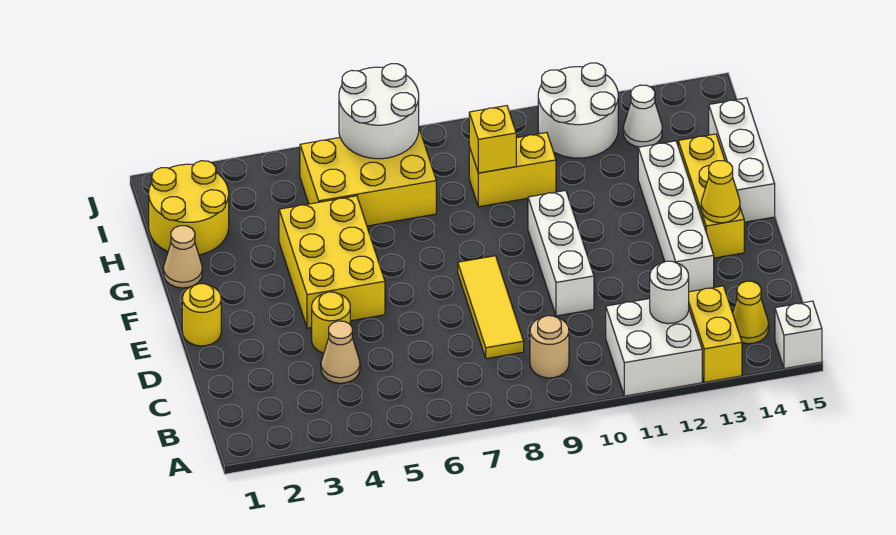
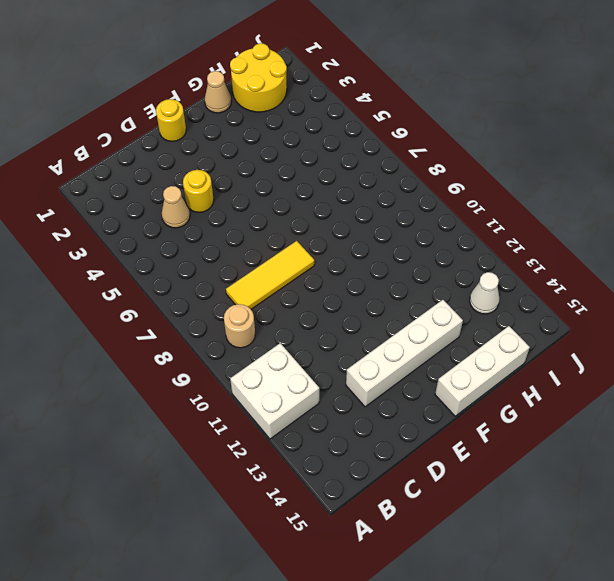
none -> yellow brick A13:B13 level 1
none -> white brick A15 level 1
none -> yellow cone B14 level 1

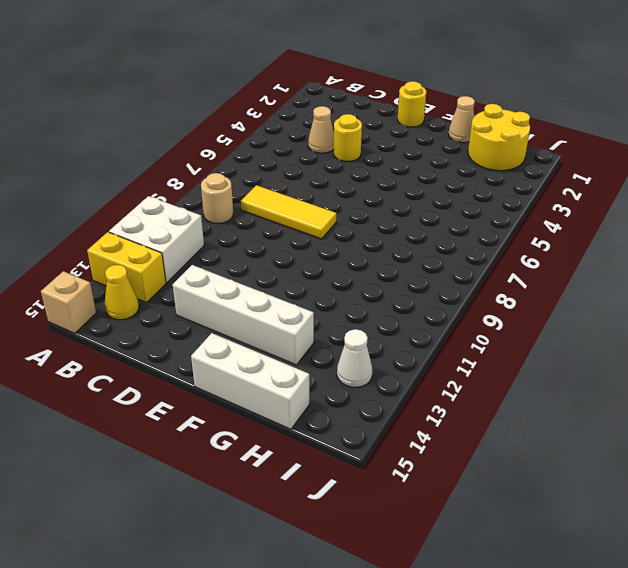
tan brick A15 level 1 -> white brick A15 level 1
none -> white brick D10:F10 level 1
none -> yellow brick E4:G5 level 1
none -> yellow brick E14:G14 level 1

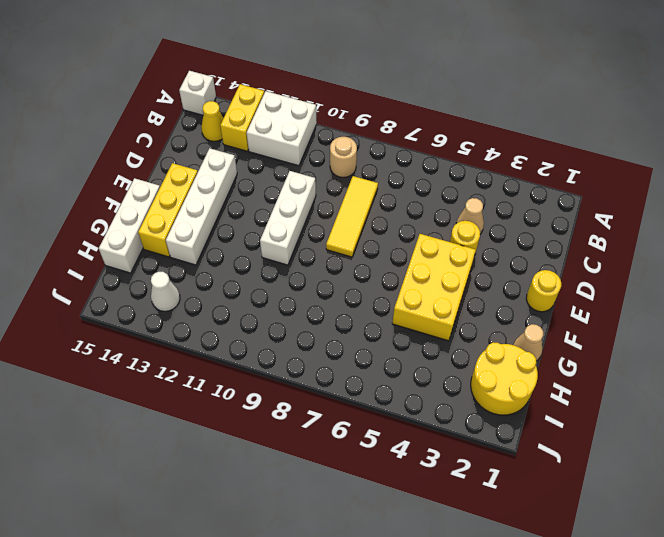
none -> yellow brick H5:I7 level 1
none -> yellow brick H9:H10 level 1
none -> white round brick I11:J12 level 1

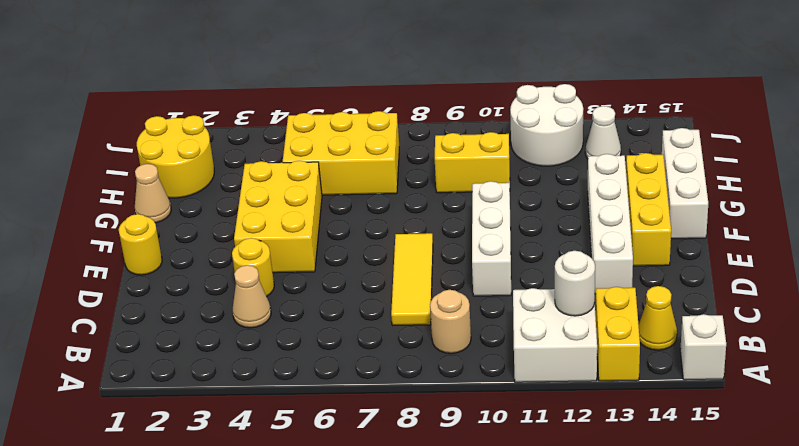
none -> yellow cone E14 level 2
none -> yellow brick H9 level 2
none -> white round brick I6:J7 level 2

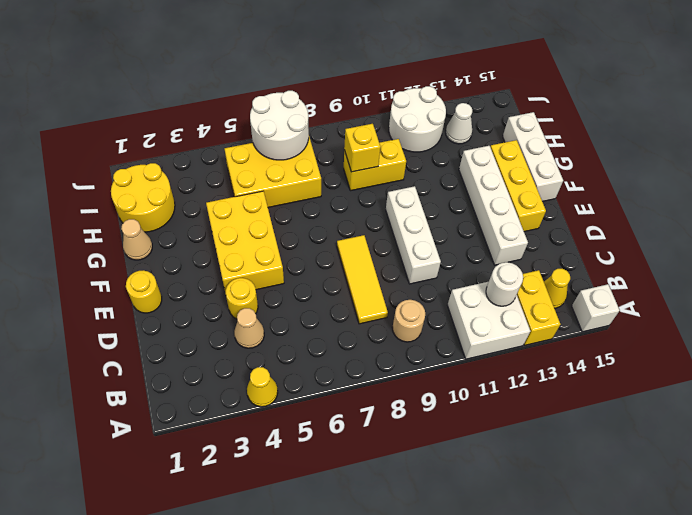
yellow cone A4 level 1 -> yellow cone E14 level 2

